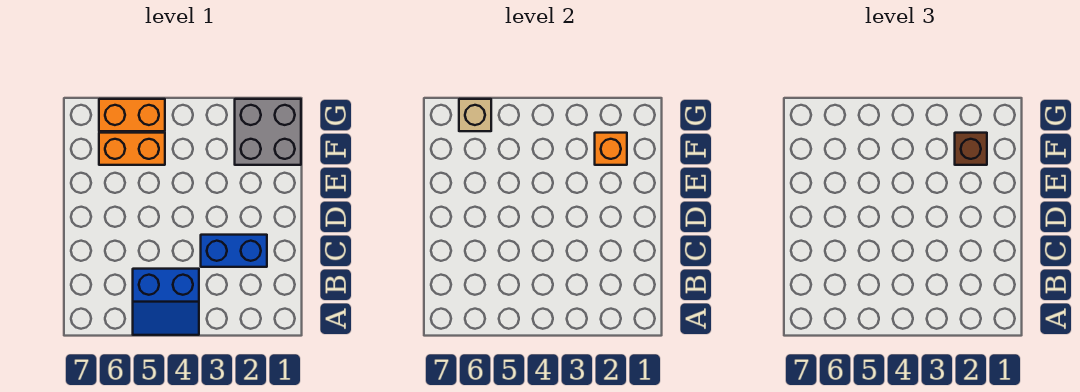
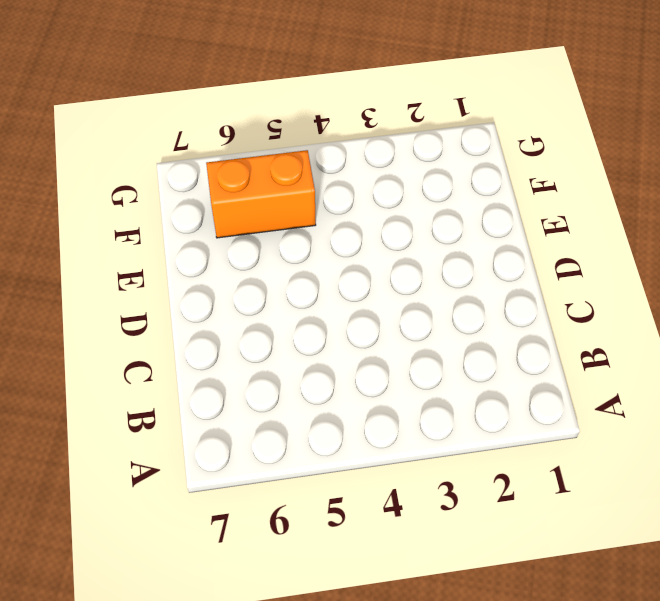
none -> blue slope A4:B5 level 1 top B
none -> blue brick C2:C3 level 1

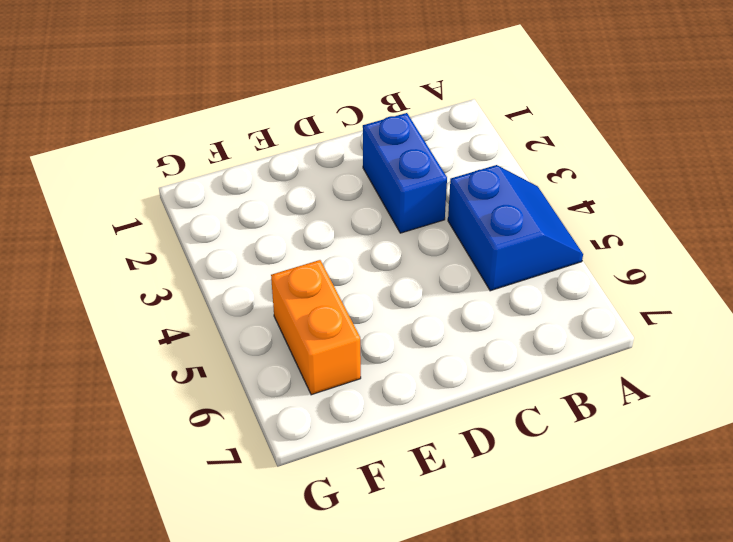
none -> grey brick F1:G2 level 1
none -> orange brick G5:G6 level 1

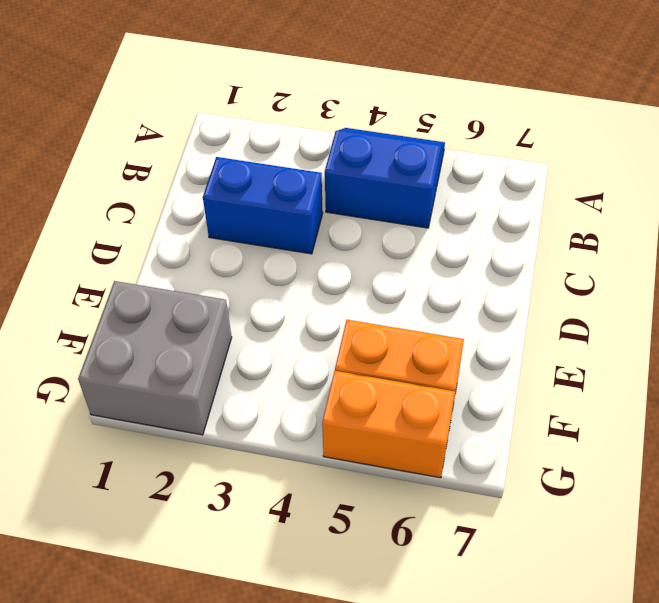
none -> orange brick F2 level 2
none -> tan brick G6 level 2

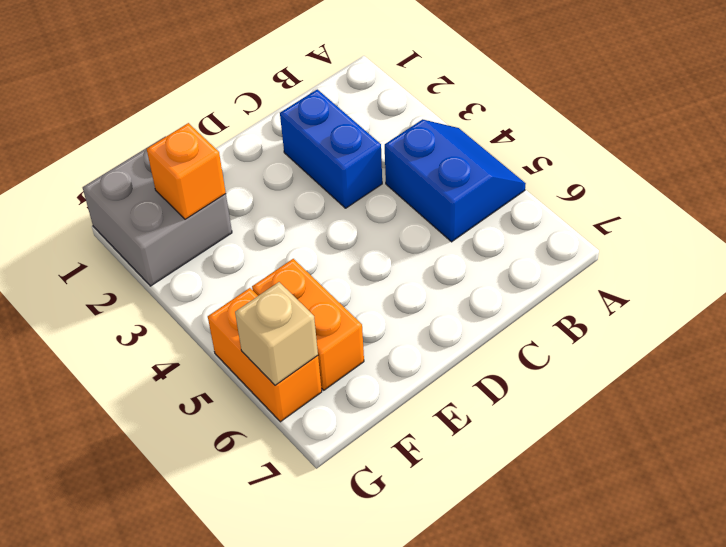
none -> brown brick F2 level 3

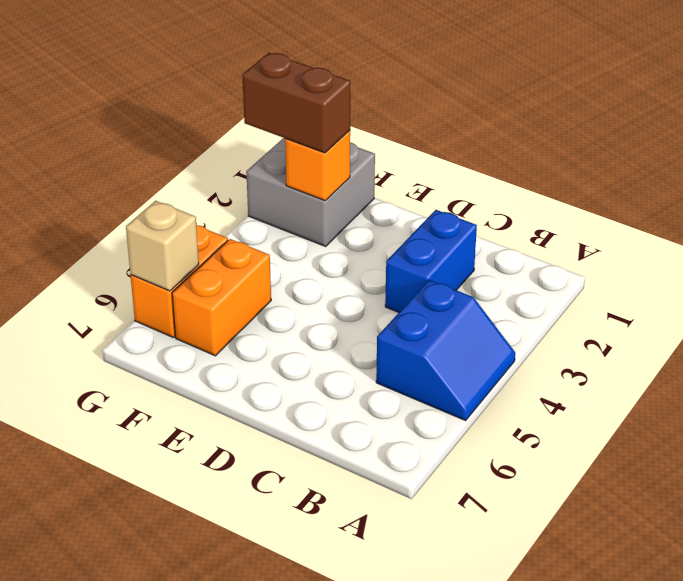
brown brick F2:G2 level 3 -> brown brick F2 level 3

